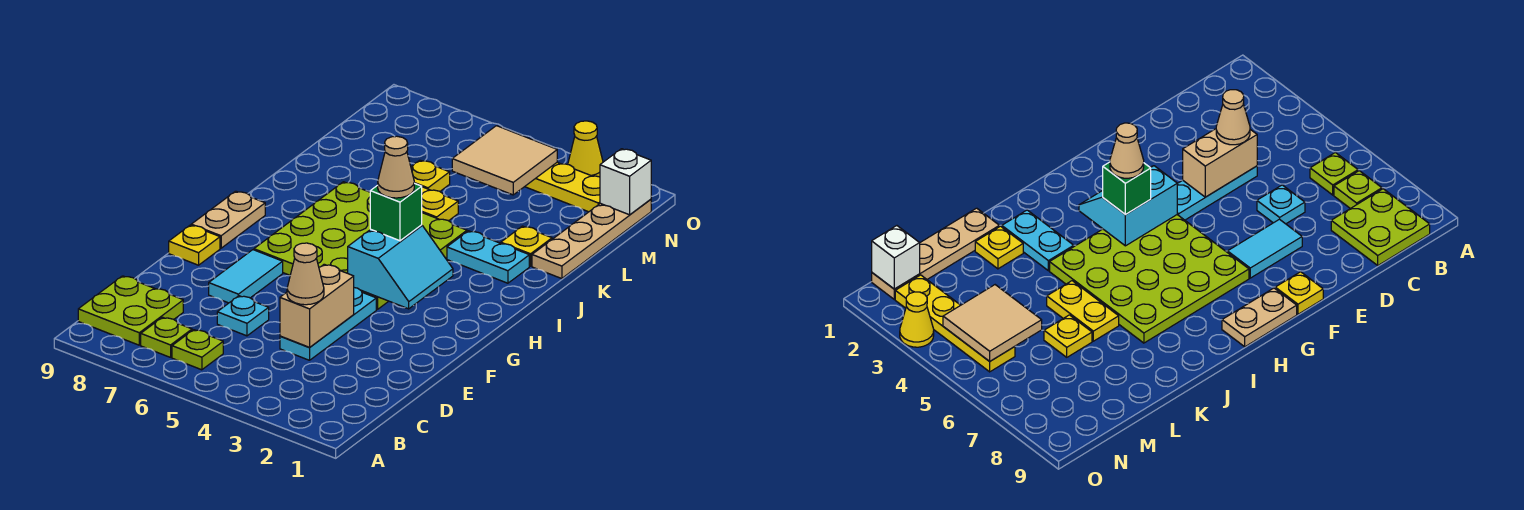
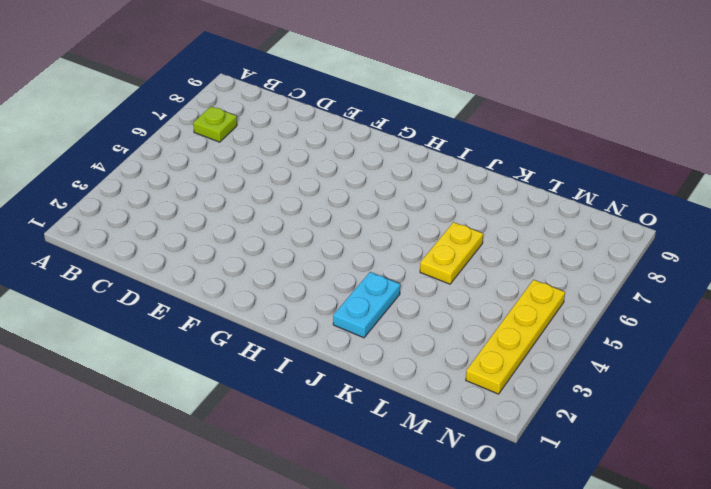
none -> lime plate B6 level 1
none -> lime plate B8:C9 level 1
none -> cyan plate D4:F4 level 1

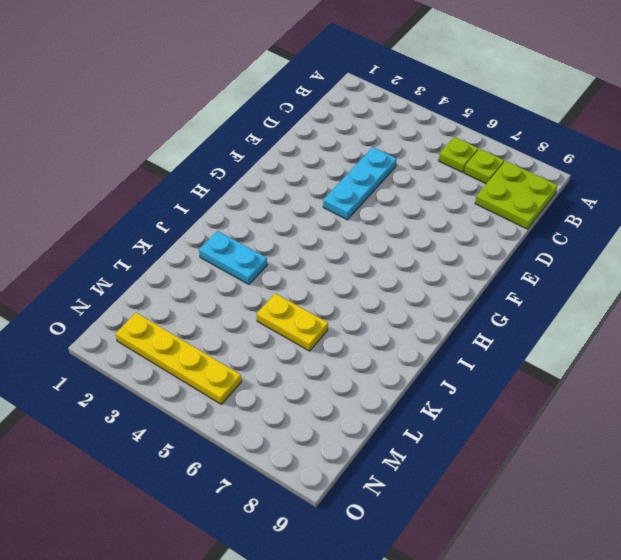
none -> cyan plate D6 level 1
none -> cyan tile E7:F7 level 1
none -> yellow plate F9 level 1

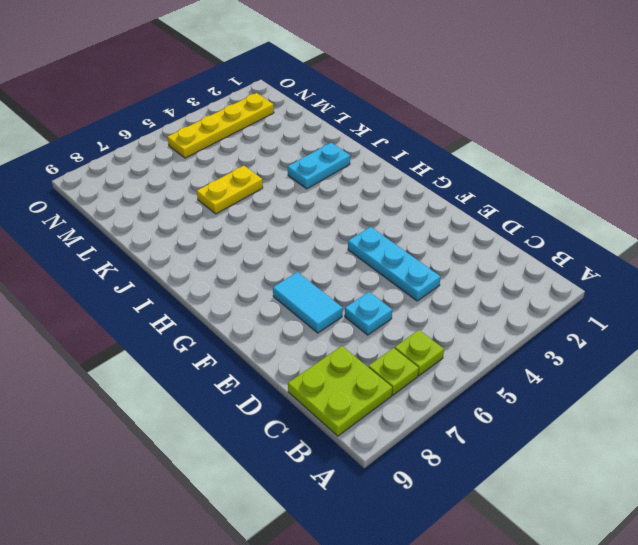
none -> yellow plate F9 level 1
none -> lime plate G4:J7 level 1
none -> tan plate G9:H9 level 1

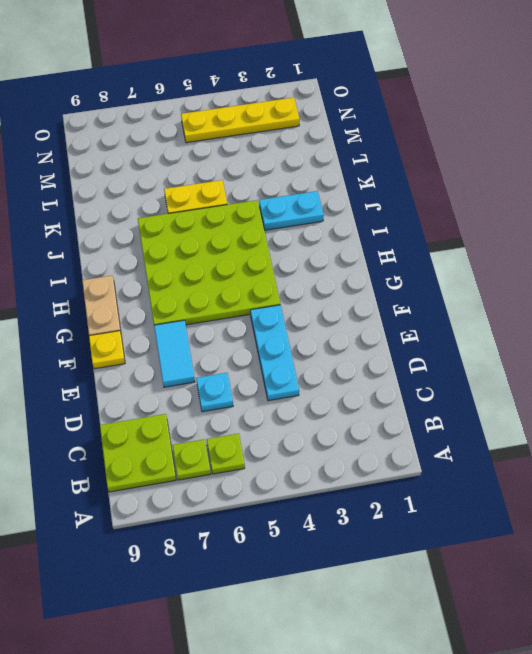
none -> tan plate K1:N1 level 1
none -> yellow plate K2 level 1
none -> yellow plate L6 level 1

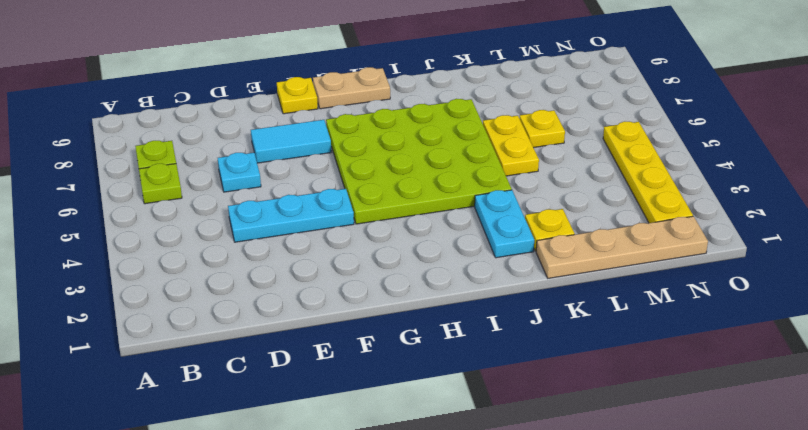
none -> lime plate B8:C9 level 1
none -> yellow cone O3 level 1
none -> tan brick D4:E4 level 2

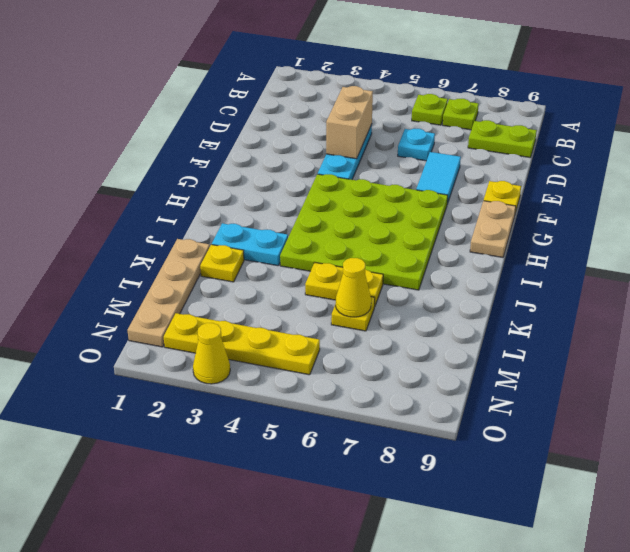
lime plate C8:C9 level 1 -> lime plate B8:C9 level 1
yellow cone L6 level 2 -> none
none -> cyan slope G3:H4 level 2 top 4
none -> tan tile M4:N5 level 2
none -> white brick N1 level 2

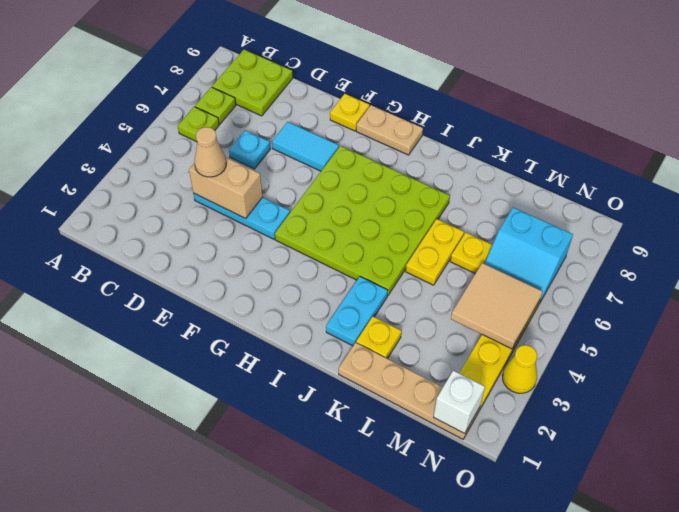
cyan slope M6:N7 level 1 top 7 -> cyan slope G3:H4 level 2 top 4
none -> green brick H4 level 3
none -> tan cone H4 level 4

